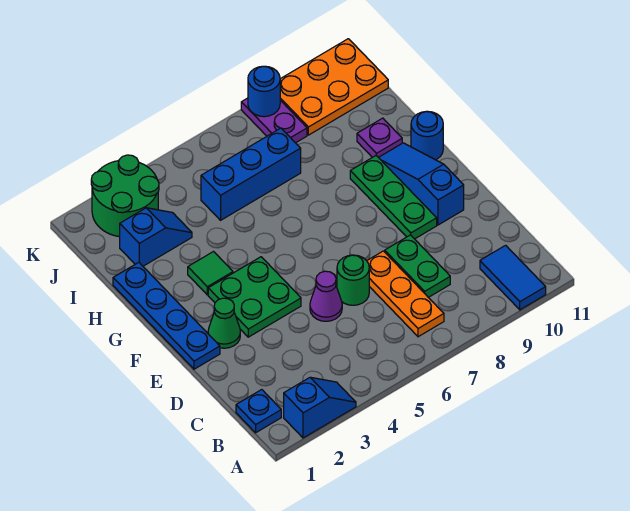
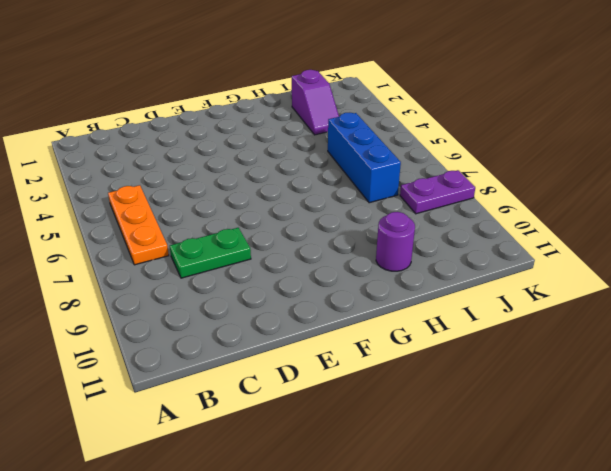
orange plate B5:B7 level 1 -> orange plate B7:D7 level 1
purple round brick H10 level 1 -> purple plate H10 level 1
purple slope I2:I3 level 1 top 2 -> blue slope I2:I3 level 1 top 2
none -> blue slope A2:A3 level 1 top 2
none -> blue tile A10:B10 level 1
none -> blue plate B1 level 1

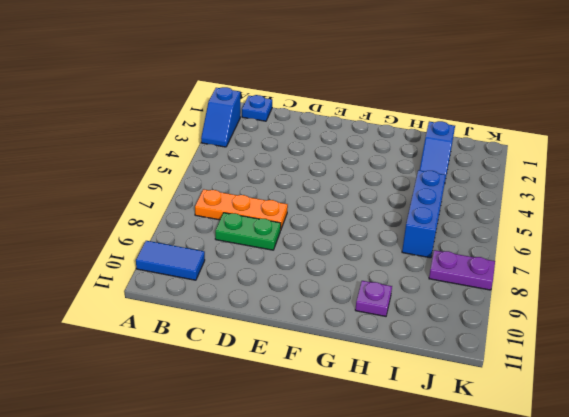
none -> purple cone D5 level 1
none -> green round brick D6 level 1
none -> blue plate E1:H1 level 1

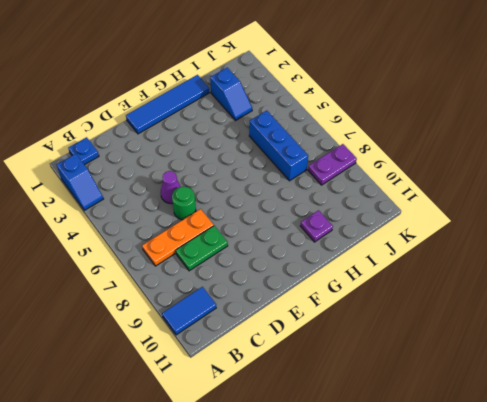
blue tile E1:H1 level 1 -> blue plate E1:H1 level 1
none -> green cone E2 level 1
none -> green plate E3:F4 level 1
none -> green plate E9:G9 level 1

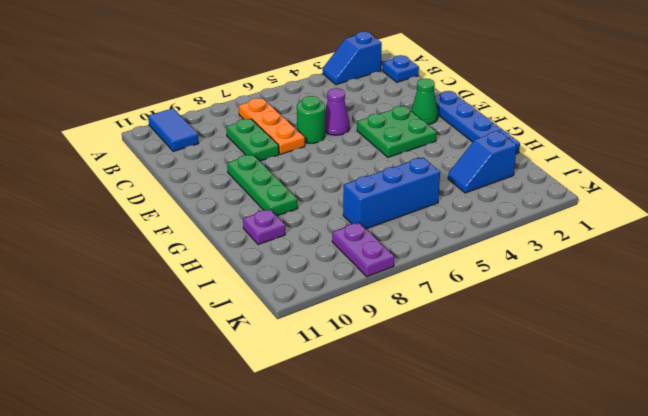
none -> blue slope E10:G10 level 1 top E
none -> green tile G3 level 1
none -> blue round brick G11 level 1

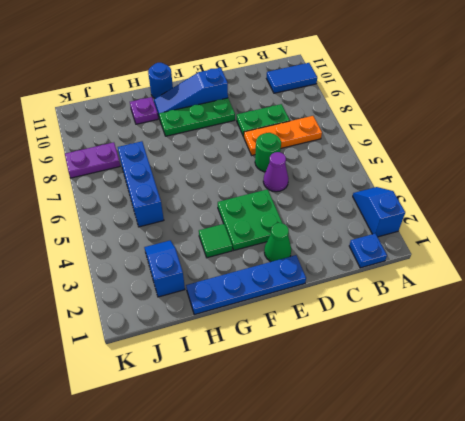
none -> green round brick J2:K3 level 1
none -> orange plate J9:K11 level 1
none -> blue round brick K8 level 2

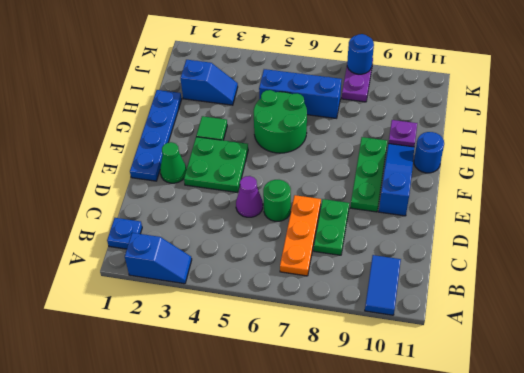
green round brick G5:H6 level 1 -> green round brick J2:K3 level 1
none -> orange plate J9:K11 level 1

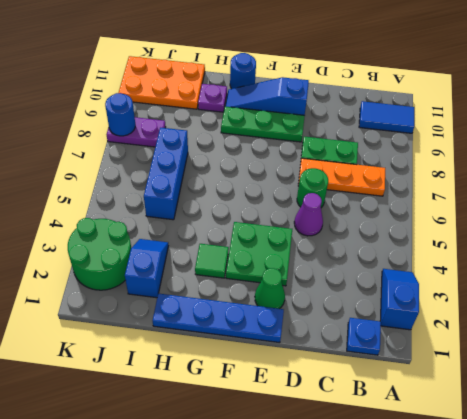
orange plate I10:K11 level 1 -> orange plate J9:K11 level 1

